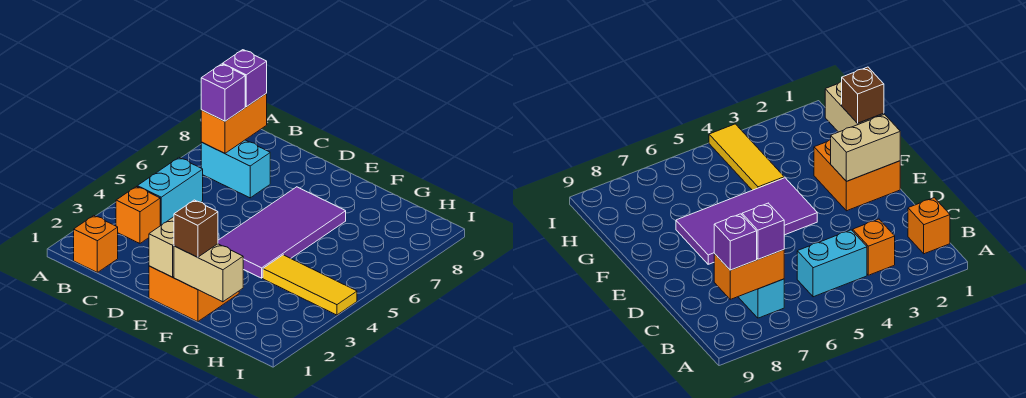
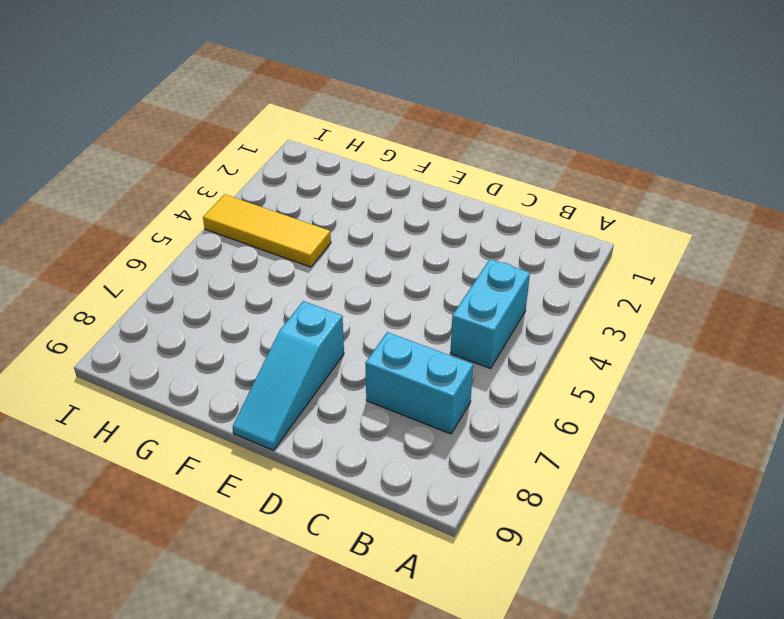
cyan slope E7:E9 level 1 top 7 -> purple tile E4:F7 level 1
none -> orange brick B1 level 1
none -> orange brick B3 level 1
none -> orange brick E1:F2 level 1

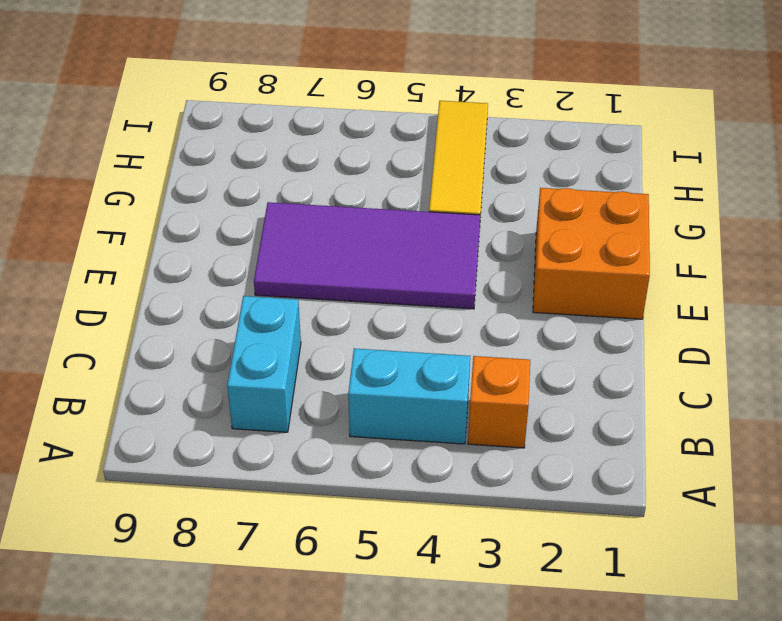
none -> orange brick B1 level 1
none -> orange brick B7:B8 level 2
none -> tan brick E1:E2 level 2

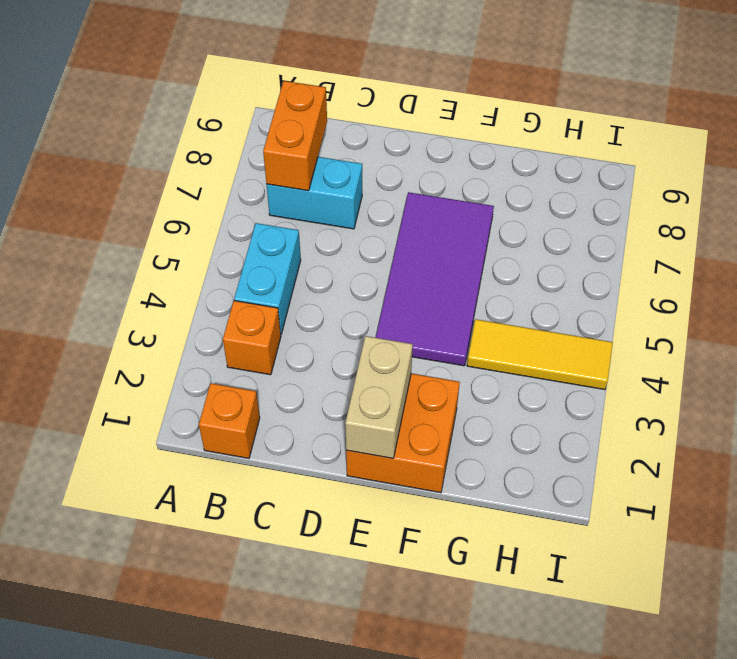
none -> tan brick F1:G1 level 2
none -> purple brick B7 level 3
none -> purple brick B8 level 3

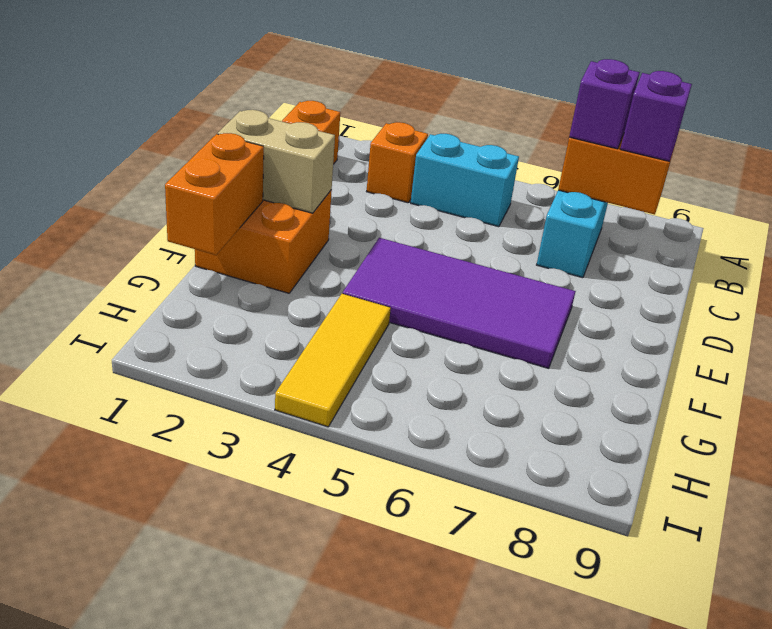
orange brick F1:G1 level 2 -> tan brick F1:G1 level 2
none -> brown brick F1 level 3

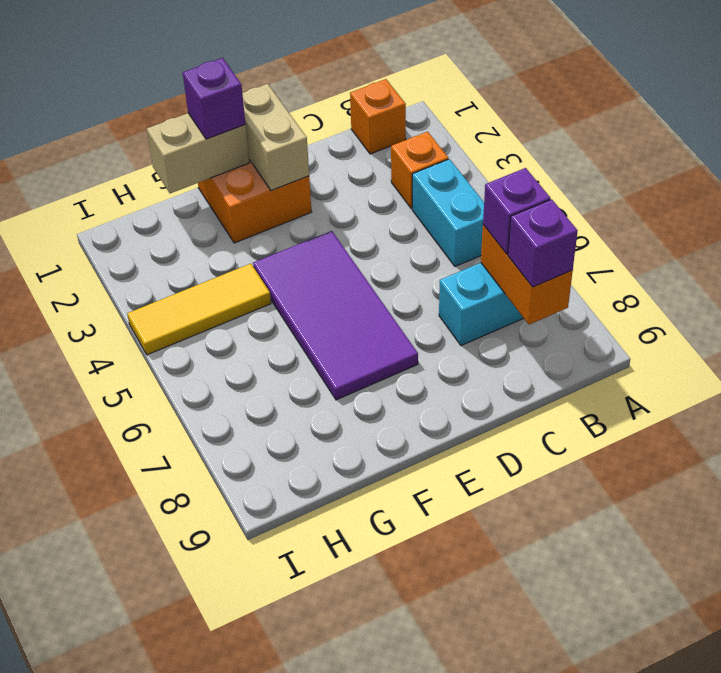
purple brick F1 level 3 -> brown brick F1 level 3

